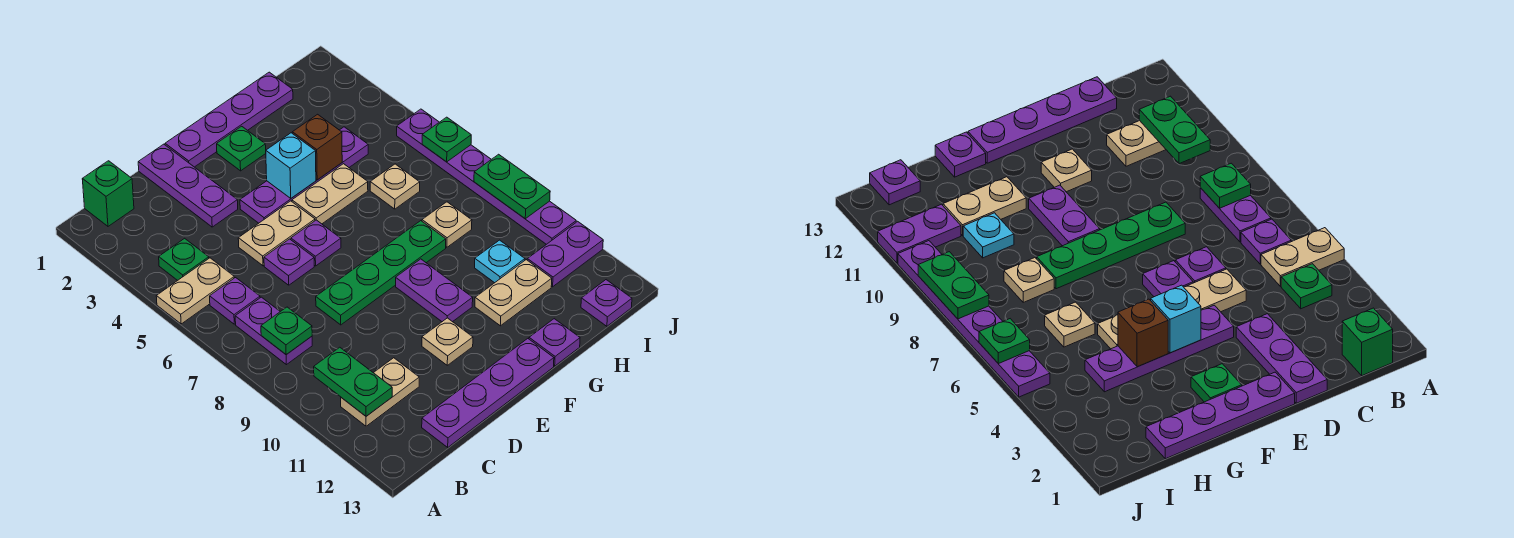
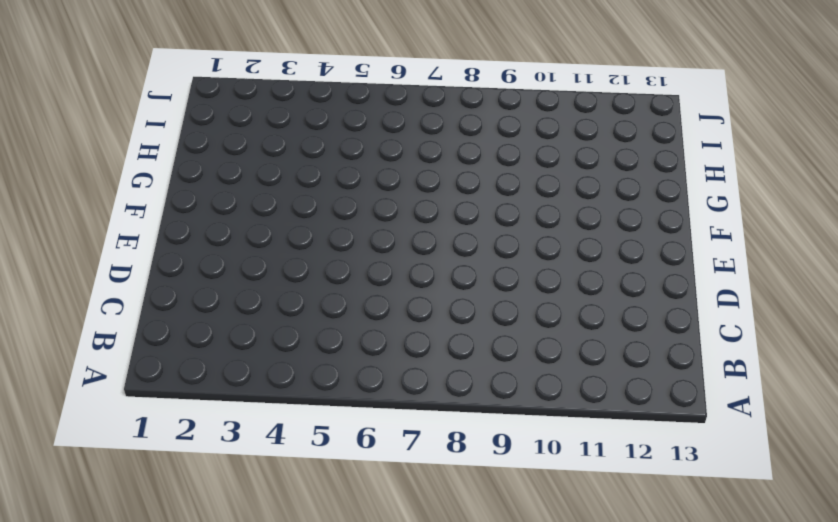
none -> tan plate A5:B5 level 1
none -> green brick B1 level 1
none -> green plate B4 level 1
none -> purple plate B6 level 1

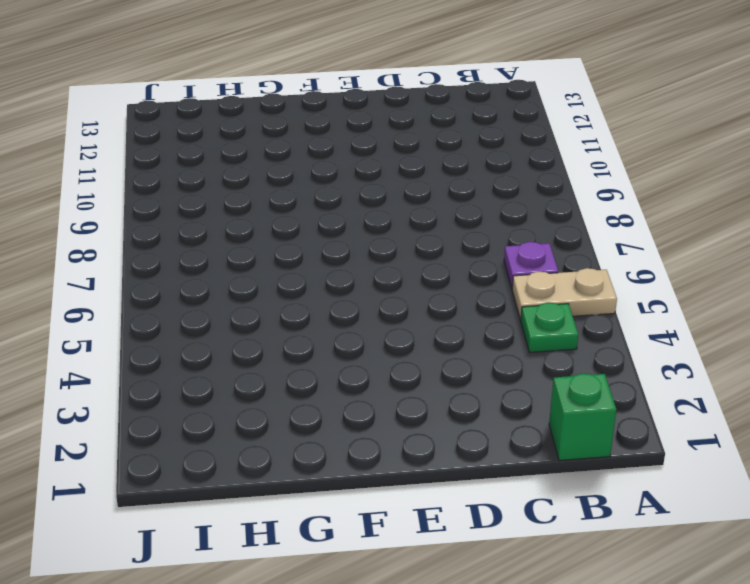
none -> purple plate B7:B8 level 1
none -> tan plate B11:C11 level 1
none -> purple plate C13:F13 level 1
none -> purple plate D1:D3 level 1

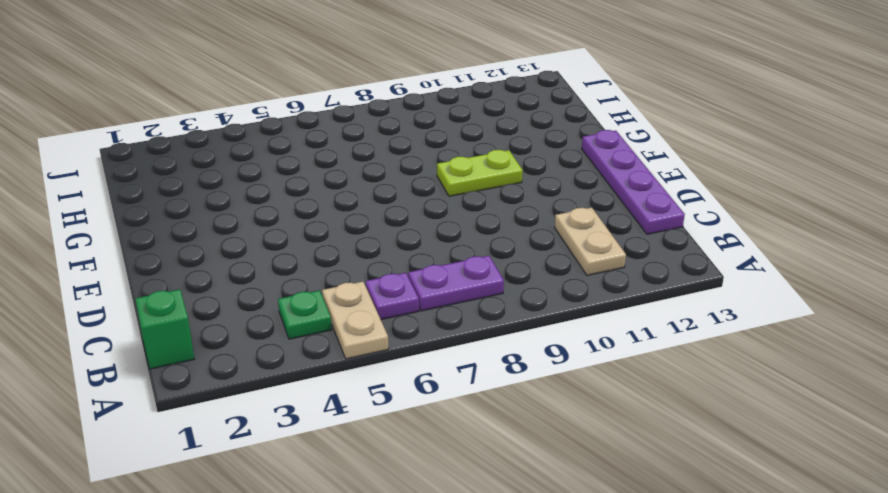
lime plate F9:F10 level 1 -> purple plate F9:F10 level 1
none -> purple plate D1:D3 level 1
none -> tan plate D5:E5 level 1
none -> purple plate D6 level 1
none -> green plate D8:G8 level 1

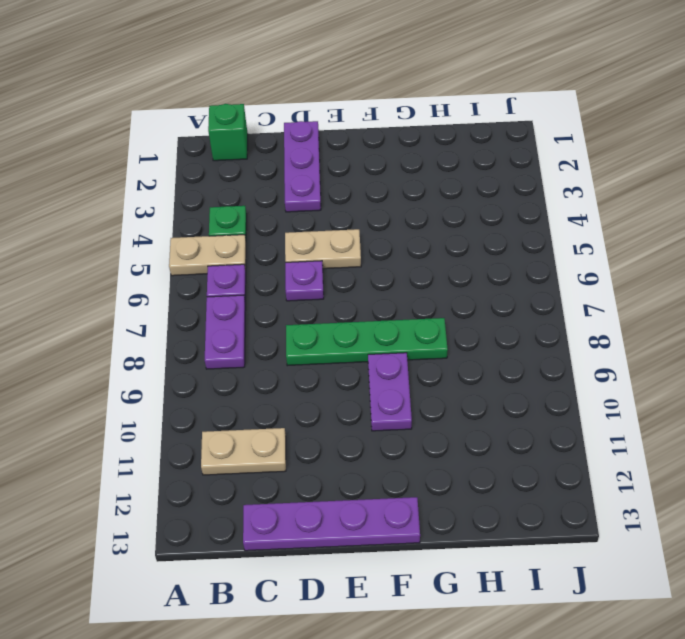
none -> purple plate E1:H1 level 1
none -> purple plate E4:H4 level 1
none -> purple plate E6 level 1
none -> tan plate E11 level 1

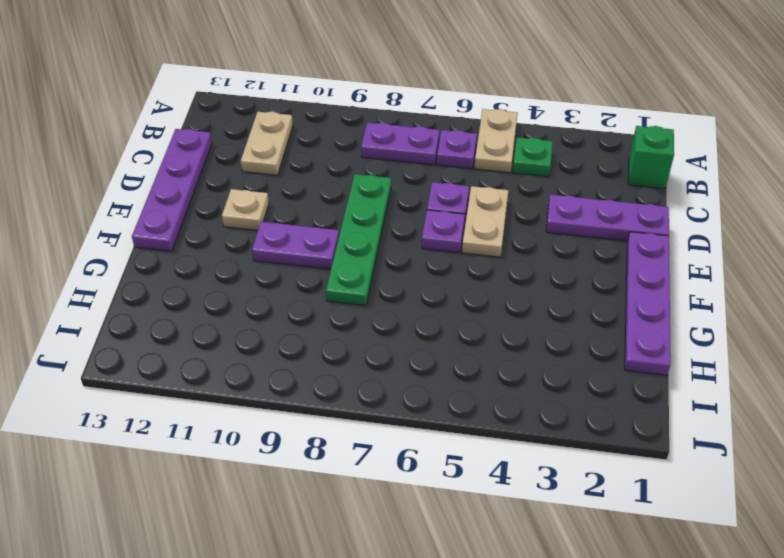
none -> purple plate E4:H4 level 1
none -> green plate F2 level 1
none -> tan plate F5:G5 level 1
none -> tan plate G11:H11 level 1

